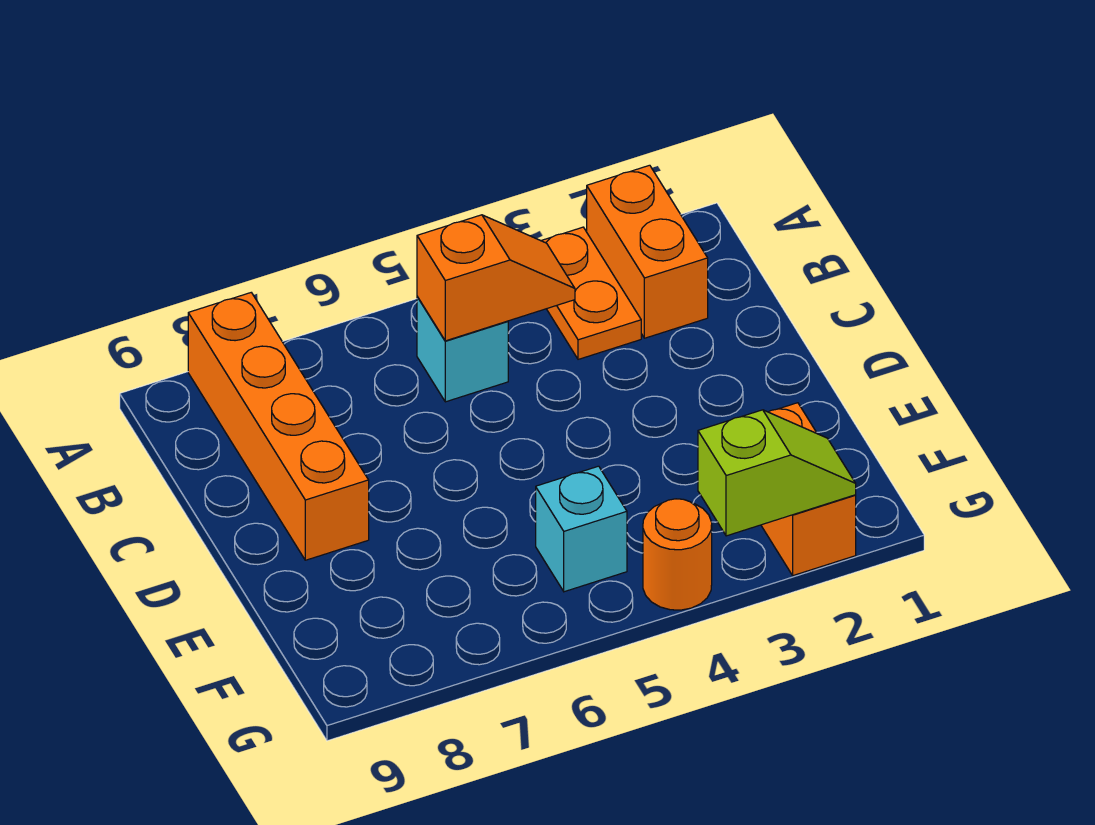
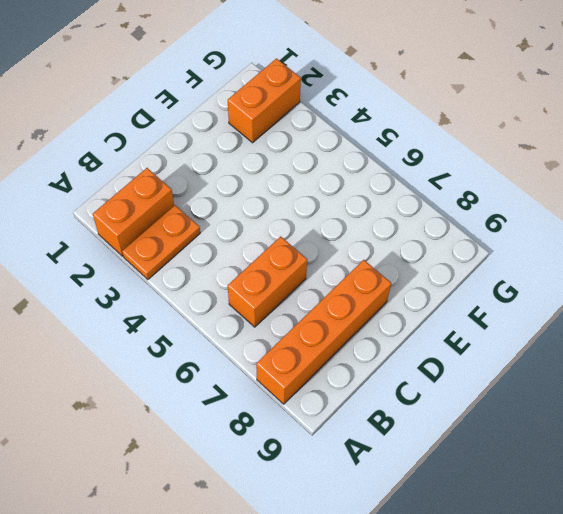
orange brick B6:C6 level 1 -> none
none -> cyan brick B5 level 1
none -> cyan brick F5 level 1

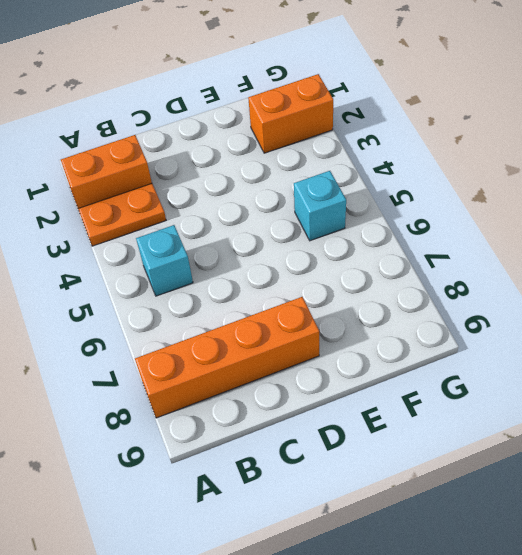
none -> orange round brick G4 level 1
none -> orange slope B4:B5 level 2 top 5

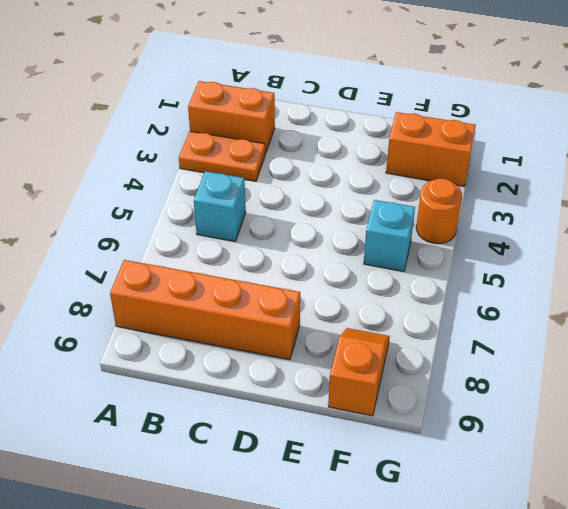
orange slope F8:F9 level 1 top 9 -> orange slope B4:B5 level 2 top 5
none -> lime slope G2:G3 level 2 top 3

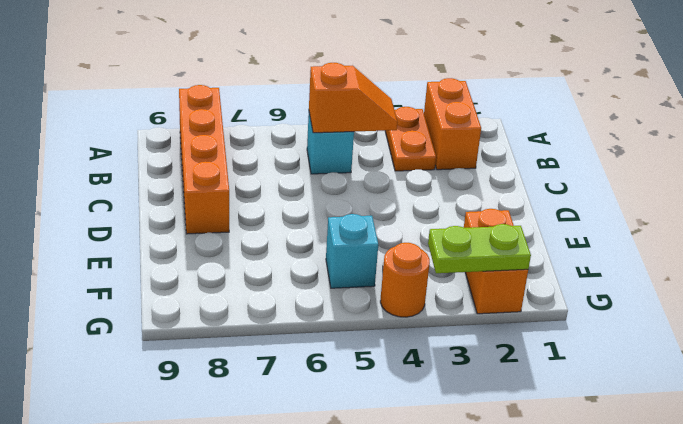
lime plate G2:G3 level 2 -> lime slope G2:G3 level 2 top 3

